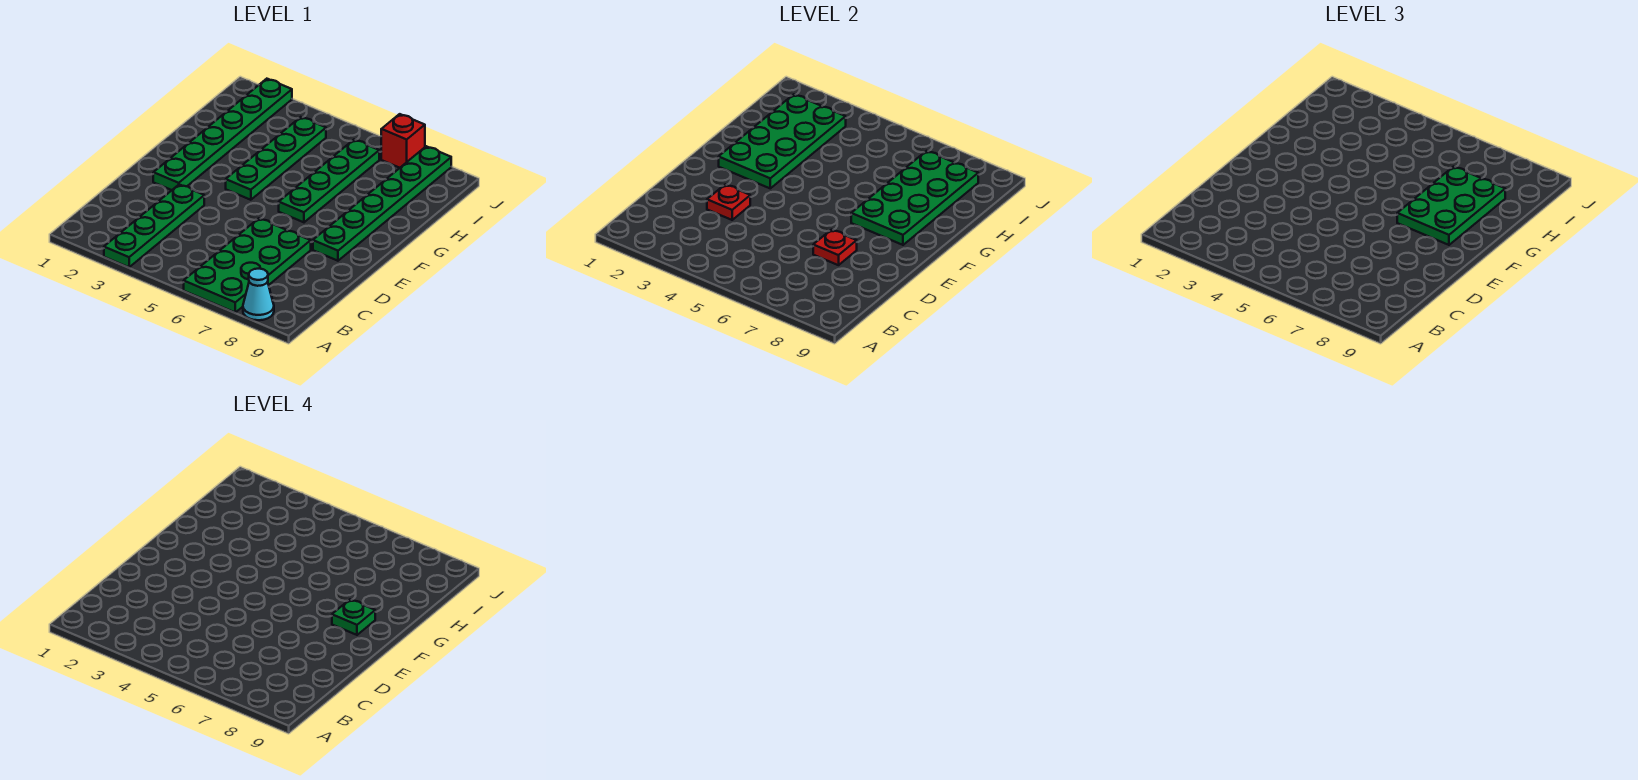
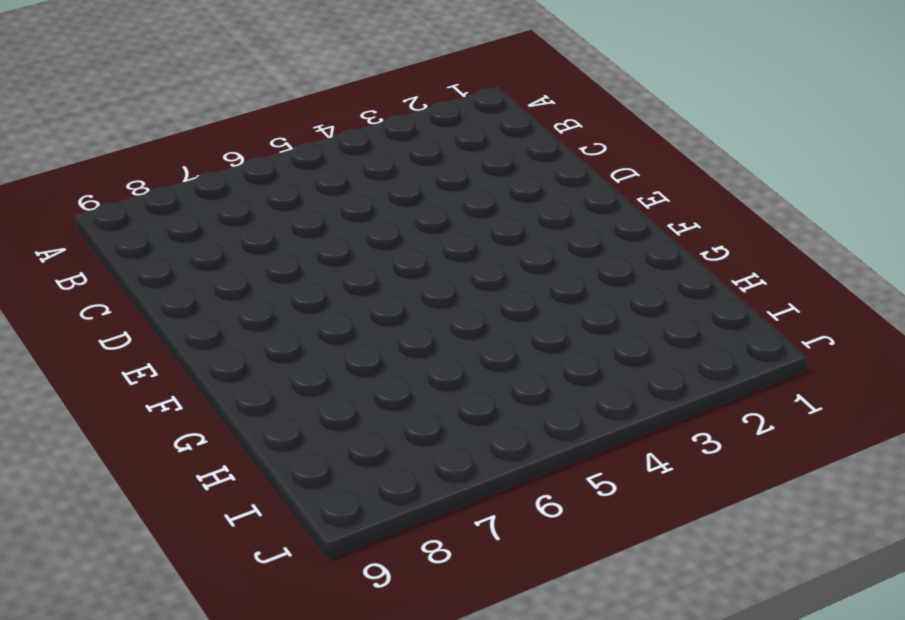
none -> green plate A3:D3 level 1
none -> green plate A6:D7 level 1
none -> cyan cone A8 level 1

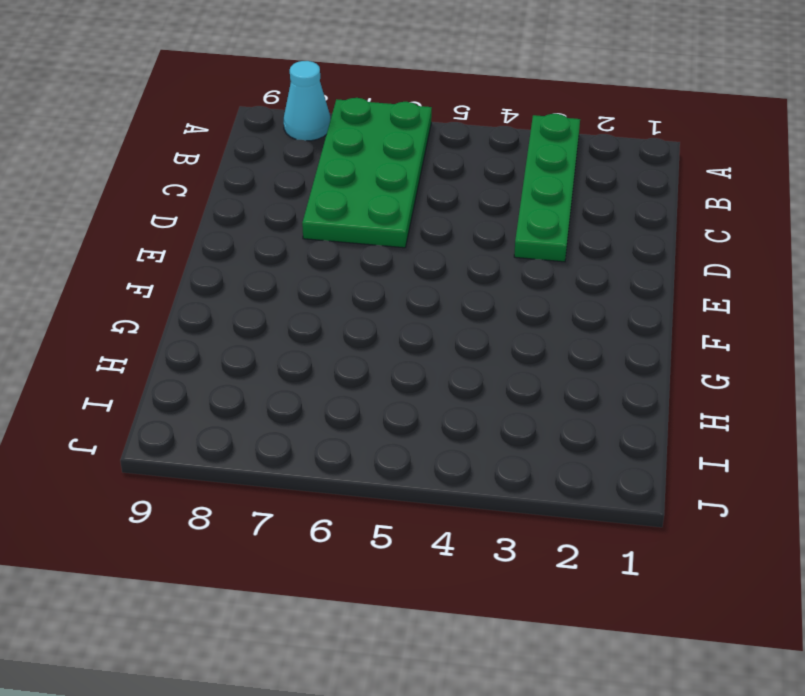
none -> green plate E2:J2 level 1
none -> green plate E8:J8 level 1
none -> green plate F4:I4 level 1

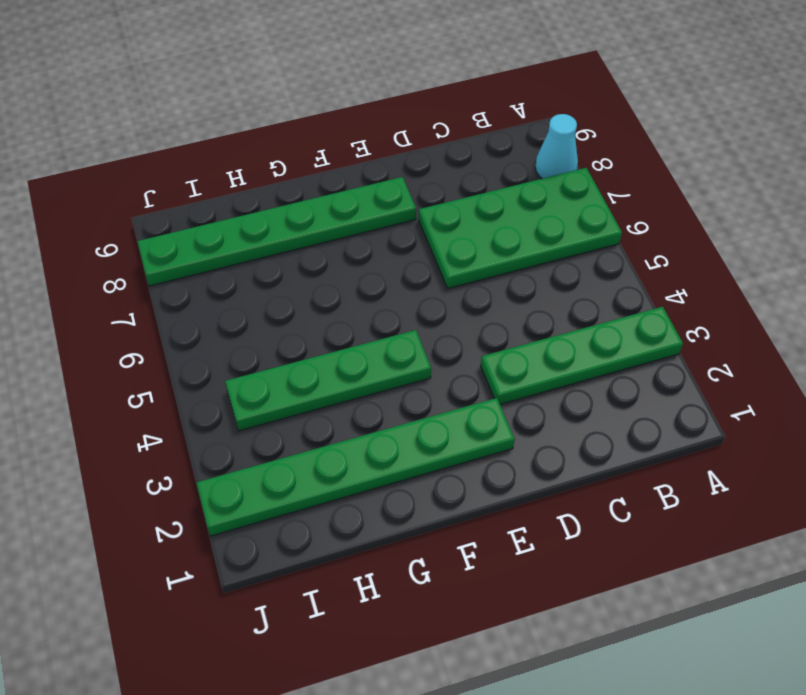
none -> green plate F6:I6 level 1
none -> red brick J7 level 1
none -> red plate D3 level 2

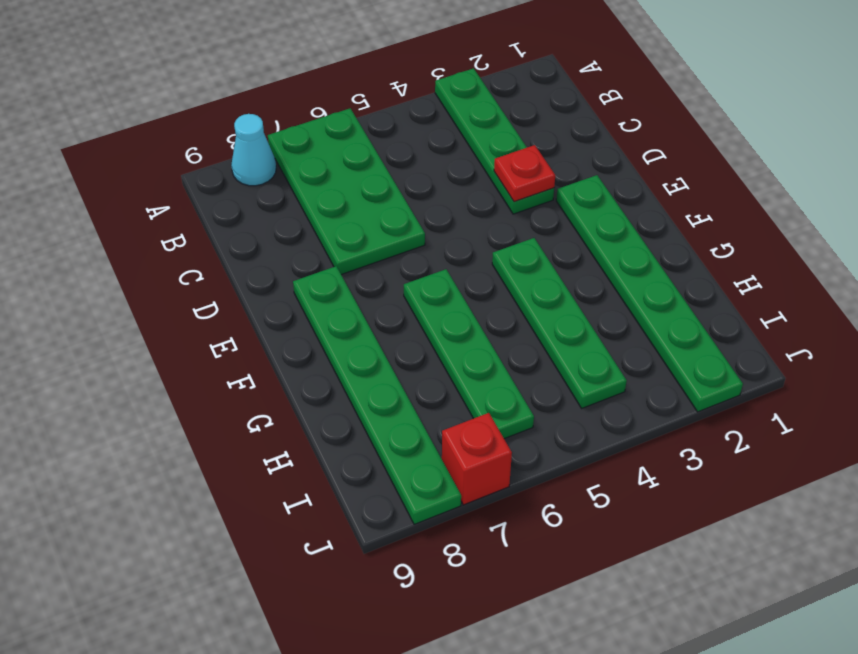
none -> red plate D7 level 2
none -> green plate F2:I3 level 2
none -> green plate F7:I8 level 2

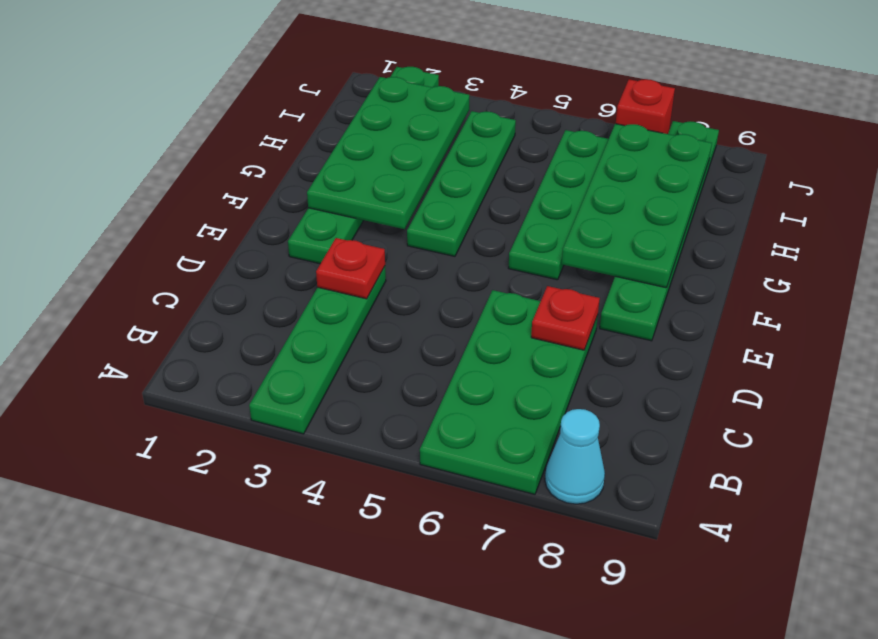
none -> green plate F7:H8 level 3
none -> green plate F8 level 4

